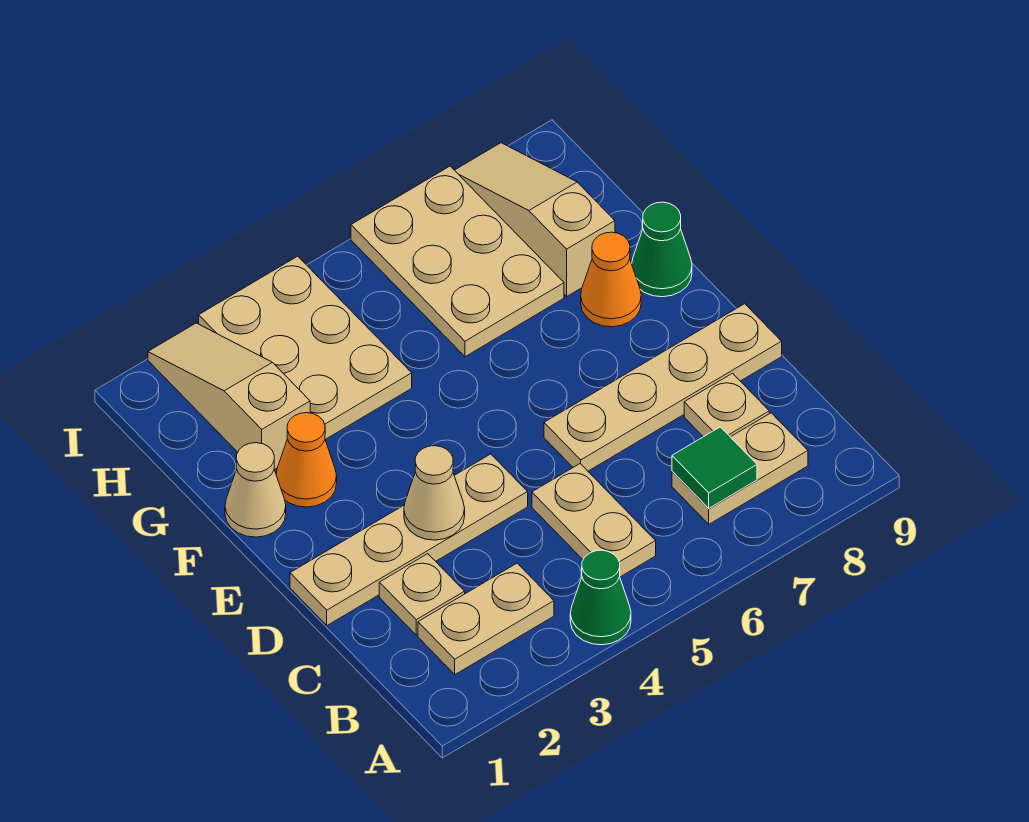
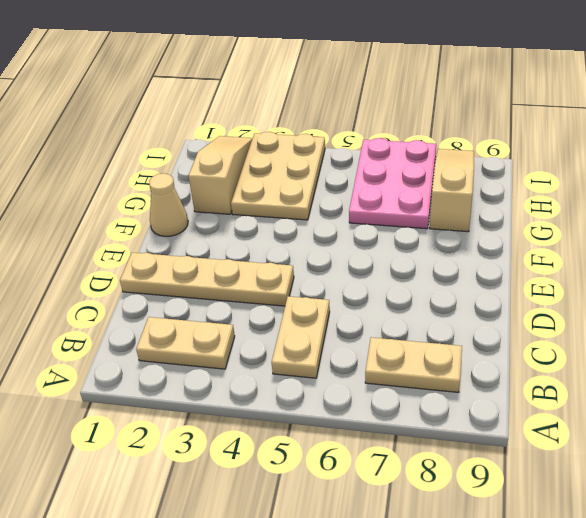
pink plate G6:I7 level 1 -> tan plate G6:I7 level 1
none -> green cone A4 level 1
none -> tan plate C2 level 1
none -> tan plate C8 level 1

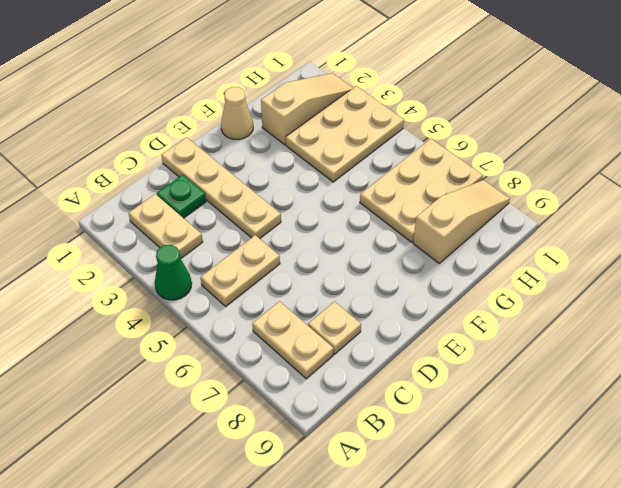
green plate C2 level 1 -> tan plate C2 level 1
none -> tan plate D6:D9 level 1
none -> orange cone F2 level 1
none -> orange cone F8 level 1

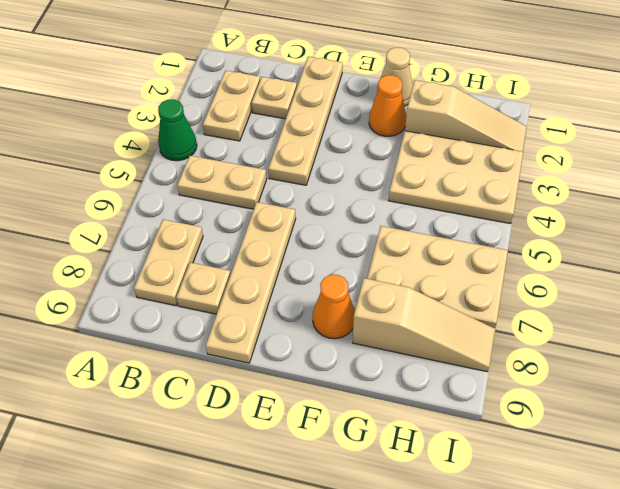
none -> green cone F9 level 1
none -> green tile B7 level 2
none -> tan cone D3 level 2

